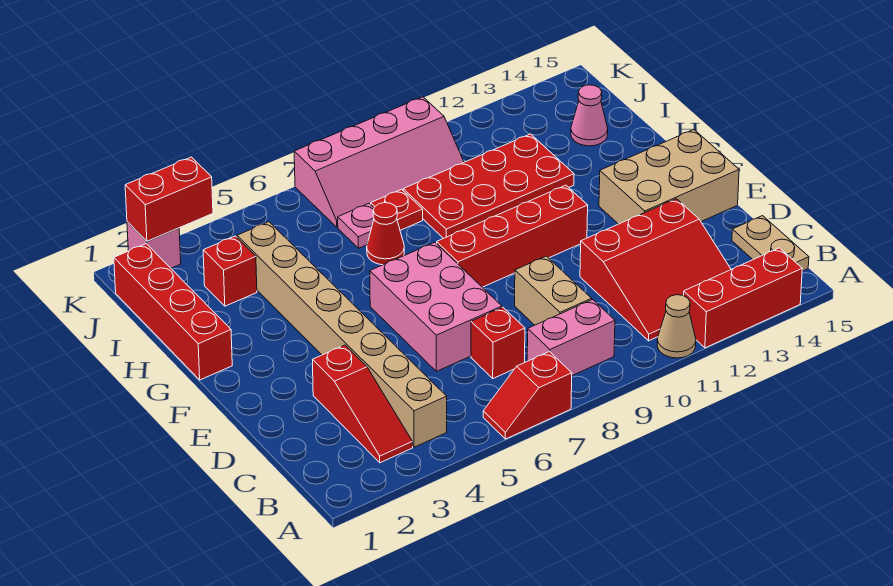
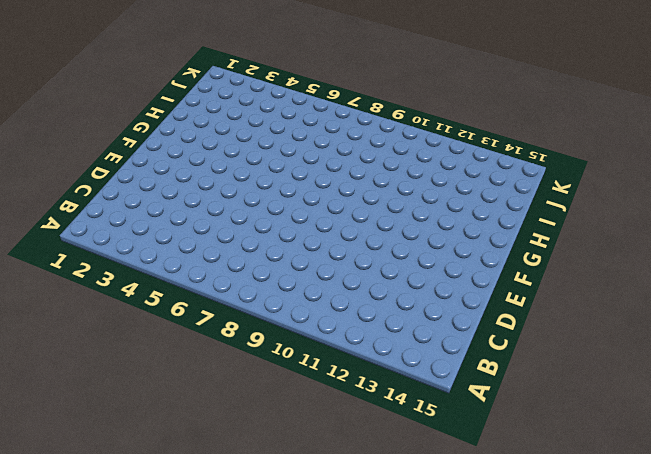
none -> red slope A6:A7 level 1 top 7
none -> tan cone A11 level 1
none -> red brick A12:A14 level 1

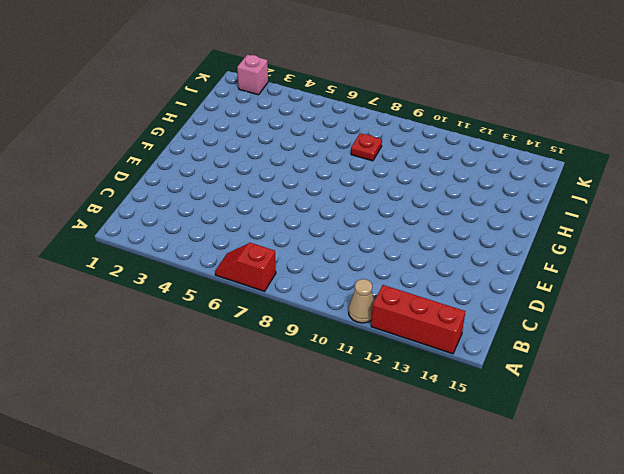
none -> red slope B3:D3 level 1 top D
none -> tan brick B4:I4 level 1
none -> pink brick B8:B9 level 1

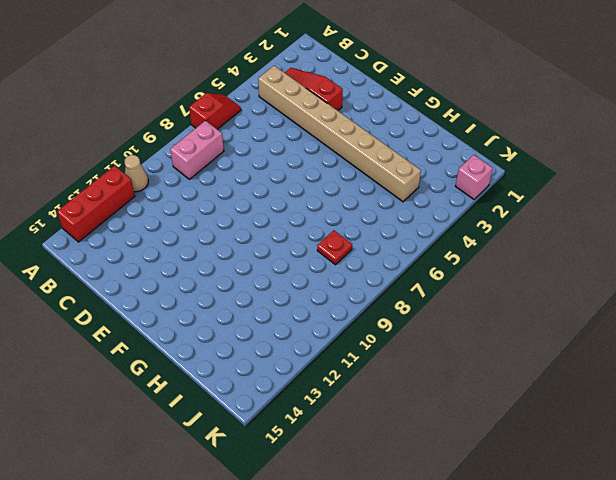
none -> red slope B11:D13 level 1 top D
none -> tan plate B15:C15 level 1
none -> red brick C7 level 1

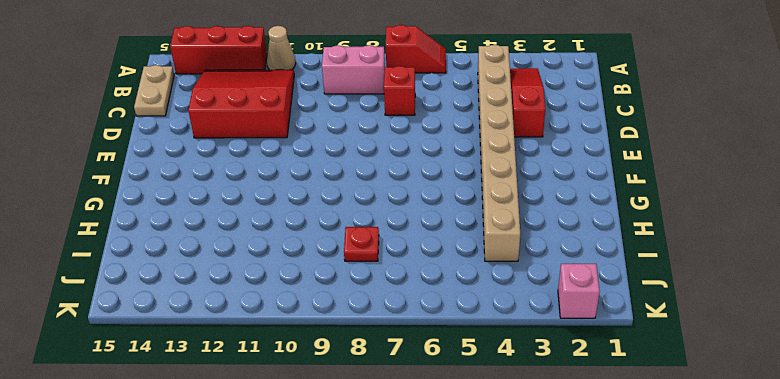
none -> tan brick C9:D9 level 1
none -> pink brick D6:F7 level 1
none -> tan brick E13:F15 level 1

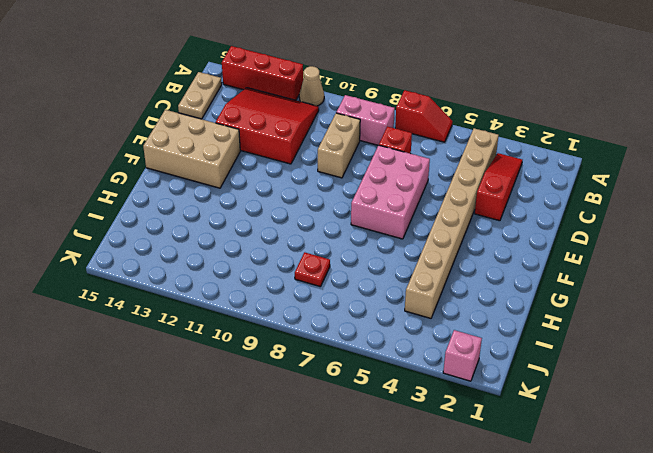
none -> red brick F8:F11 level 1
none -> red brick G1:J1 level 1
none -> red cone H7 level 1

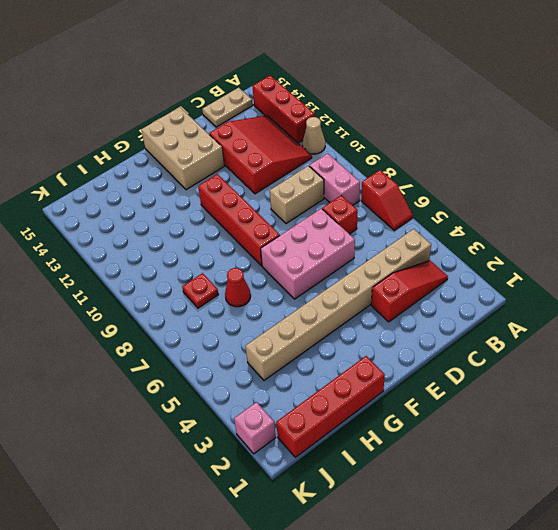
none -> red plate H9:I12 level 1
none -> red brick I3 level 1
none -> pink plate I7 level 1

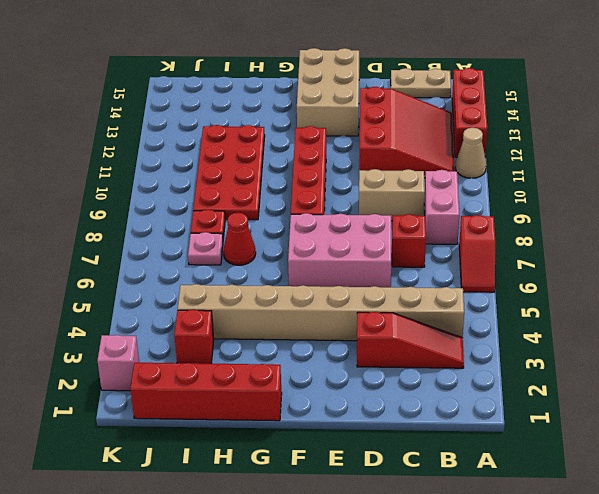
none -> pink cone I14 level 1
none -> pink slope J7:K10 level 1 top K
none -> red brick K2:K3 level 2

